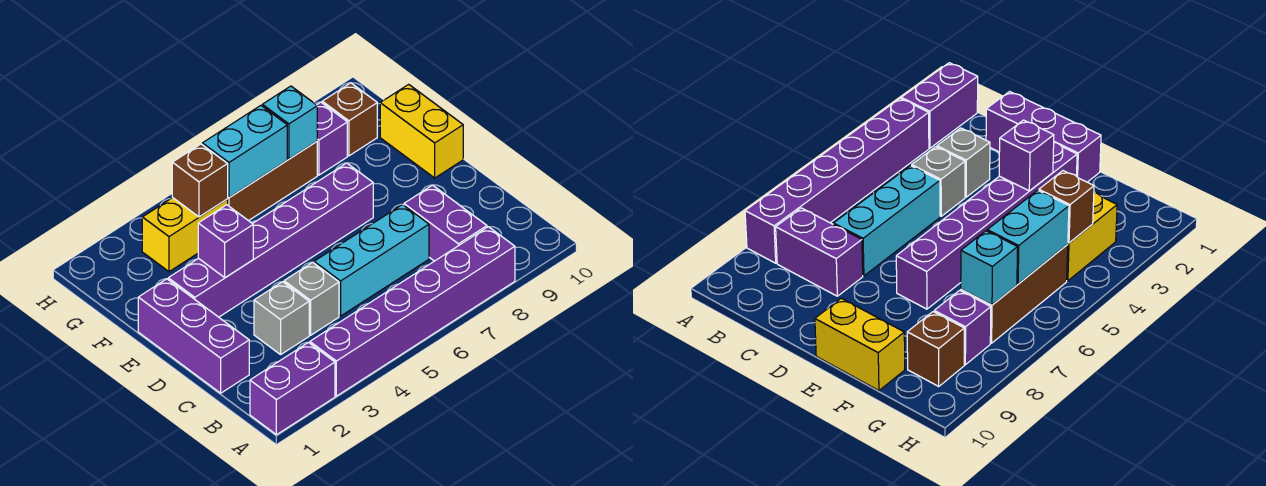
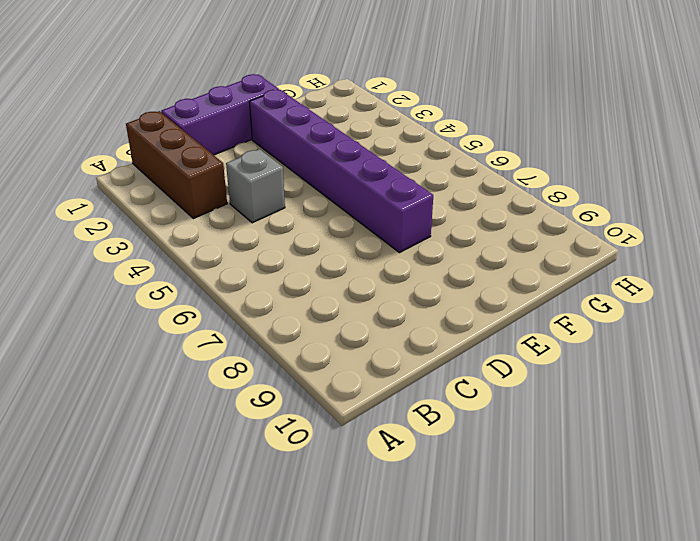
brown brick B1:B3 level 1 -> brown brick G5:G7 level 1
none -> purple brick A1:A2 level 1
none -> purple brick A3:A8 level 1
none -> purple brick B8:C8 level 1

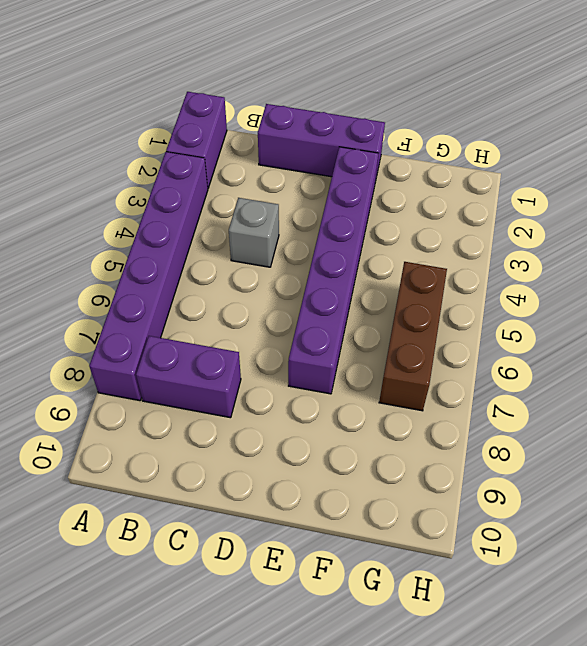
none -> grey brick C3 level 1
none -> cyan brick C5:C7 level 1
none -> yellow brick E10:F10 level 1

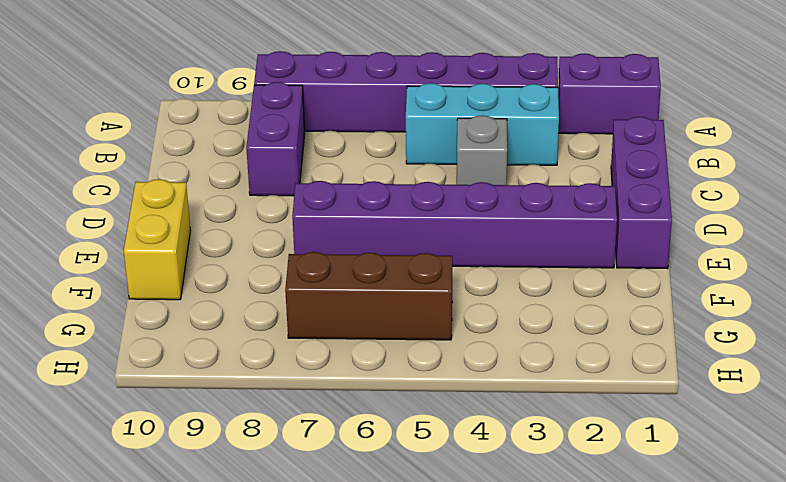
cyan brick B3:B5 level 1 -> cyan brick C5:C7 level 1
none -> grey brick C3 level 1
none -> yellow brick G3:G4 level 1
none -> purple brick G8 level 1

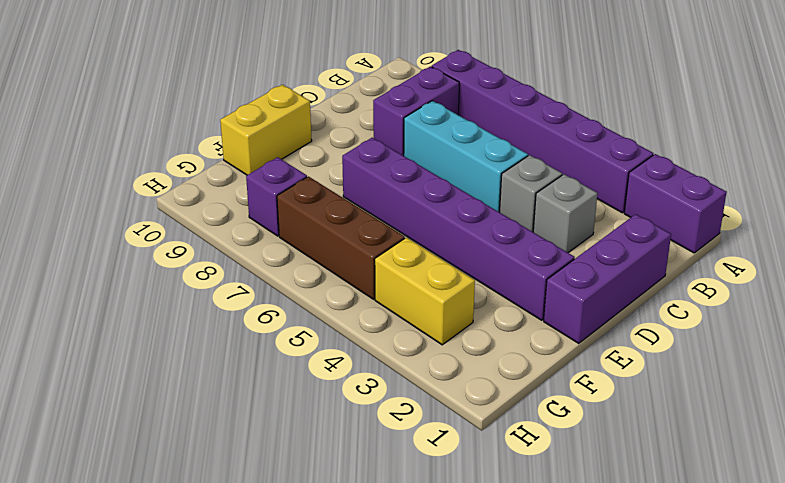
none -> brown brick G9 level 1
none -> purple brick E3 level 2
none -> brown brick G4 level 2

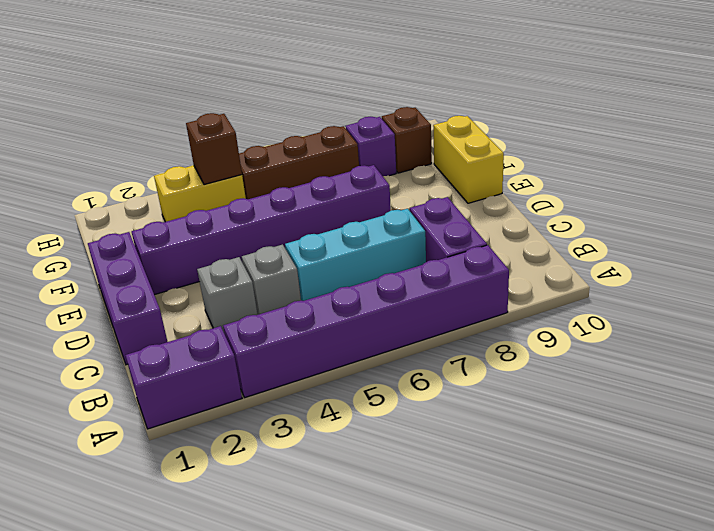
none -> purple brick E3 level 2
none -> cyan brick G5:G6 level 2
none -> cyan brick G7 level 2

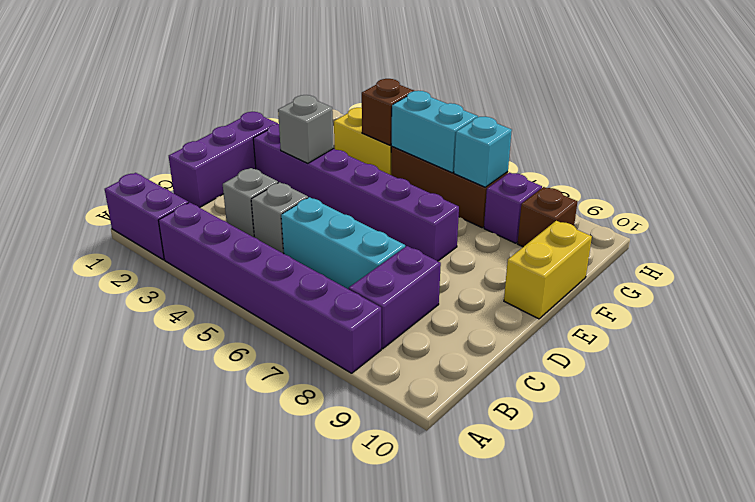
grey brick E3 level 2 -> purple brick E3 level 2

